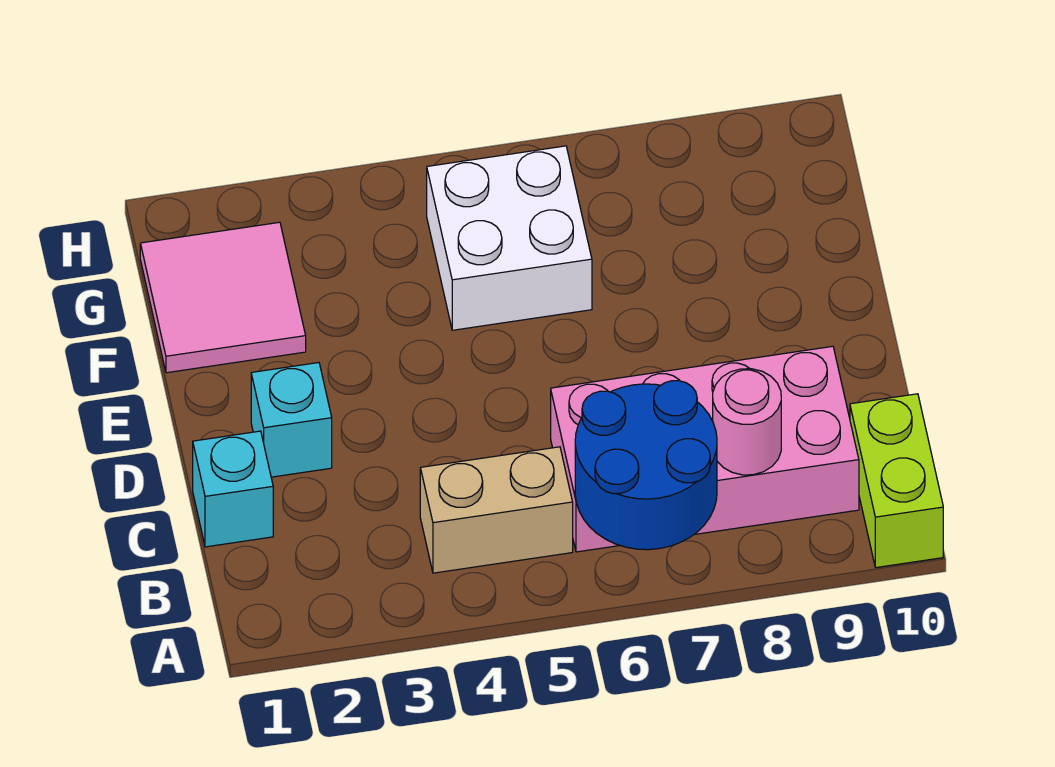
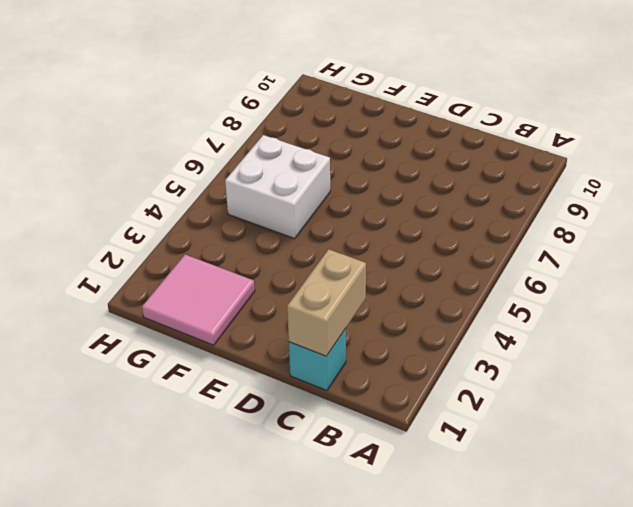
tan brick C1:C2 level 2 -> tan brick B4:B5 level 1
none -> lime brick A10:B10 level 1
none -> pink brick B6:C9 level 1

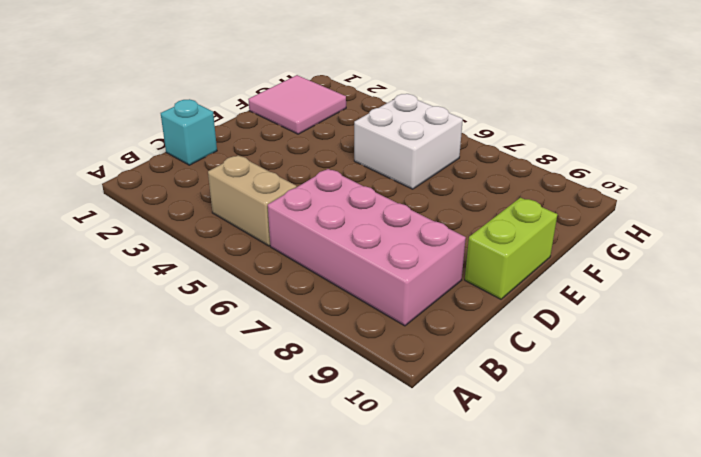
lime brick D10:E10 level 1 -> lime brick A10:B10 level 1
none -> cyan brick D2 level 1
none -> blue round brick A6:B7 level 2

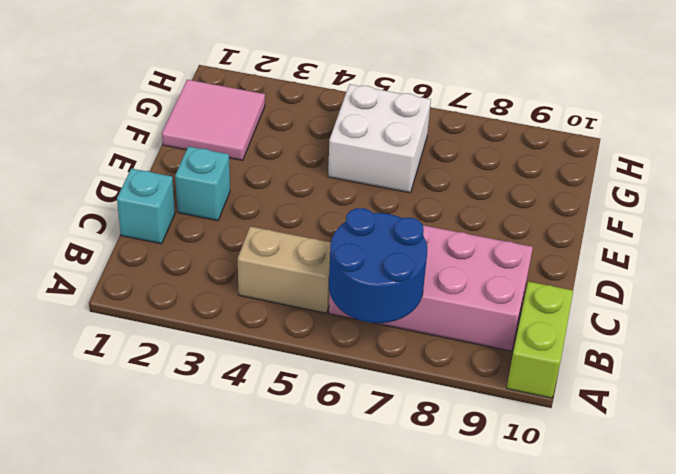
none -> pink round brick B8 level 2

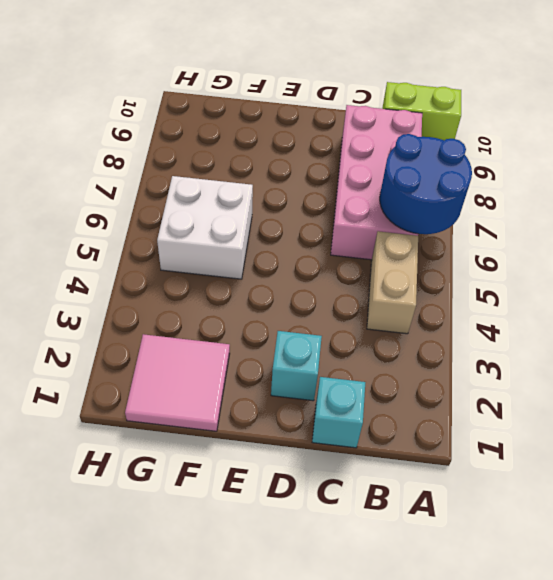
none -> pink round brick B8 level 2

